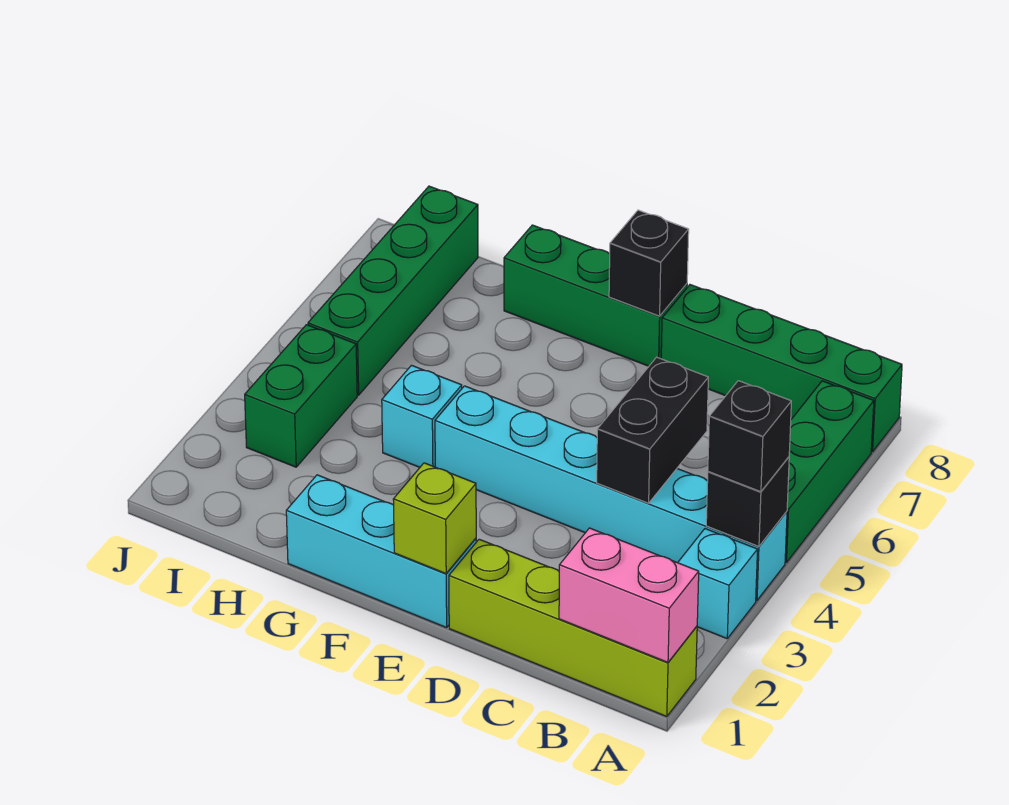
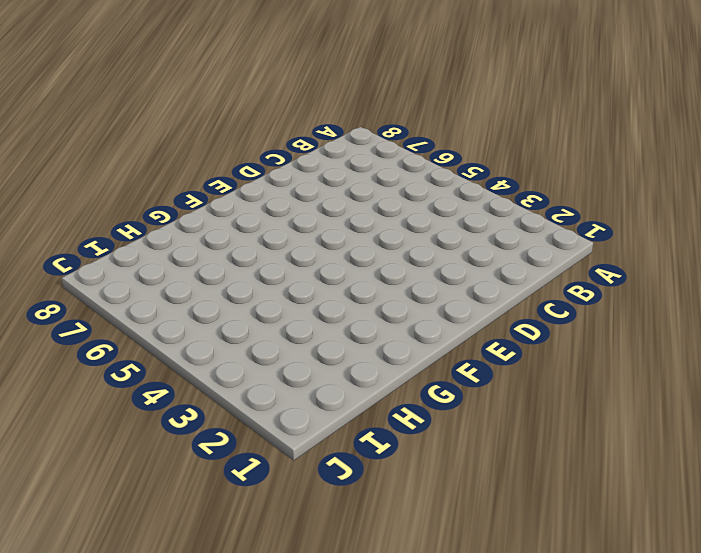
none -> lime brick A1:D1 level 1
none -> cyan brick A3 level 1
none -> cyan brick A4:F4 level 1

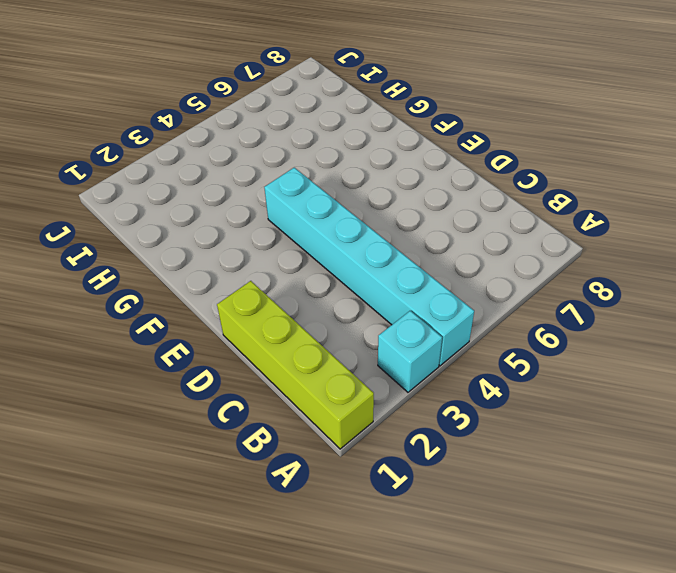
none -> green brick A5:A7 level 1
none -> green brick A8:D8 level 1
none -> cyan brick E1:G1 level 1

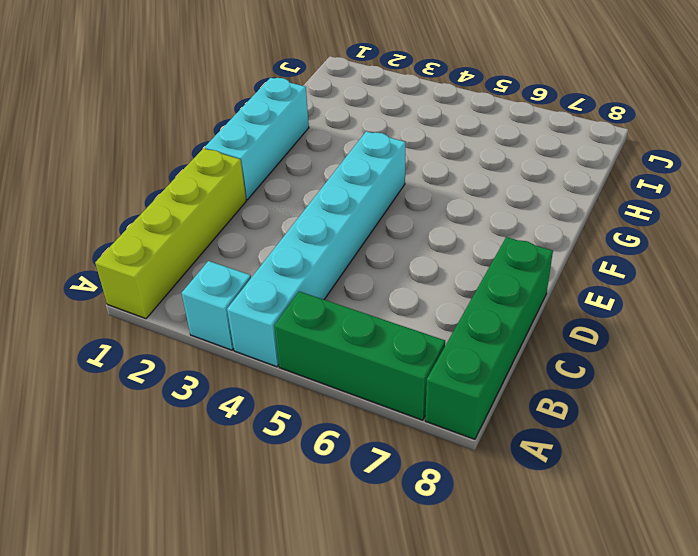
none -> green brick E8:G8 level 1
none -> cyan brick G4 level 1
none -> green brick I3:I4 level 1

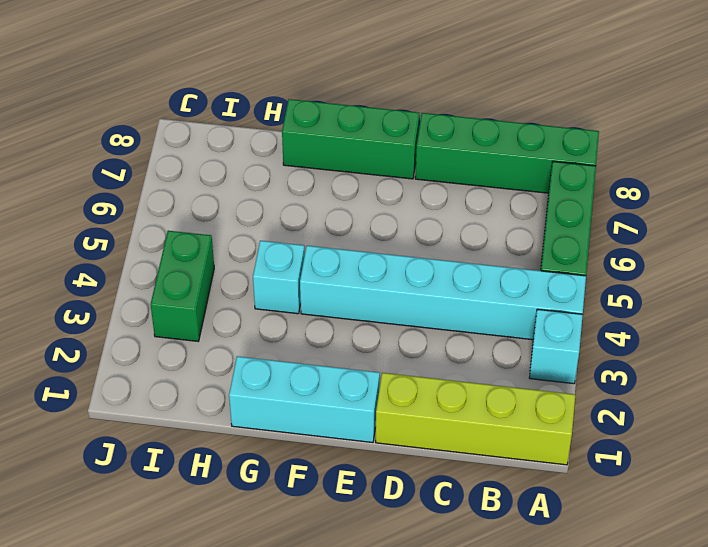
none -> green brick I5:I8 level 1
none -> pink brick A1:B1 level 2
none -> black brick A4 level 2

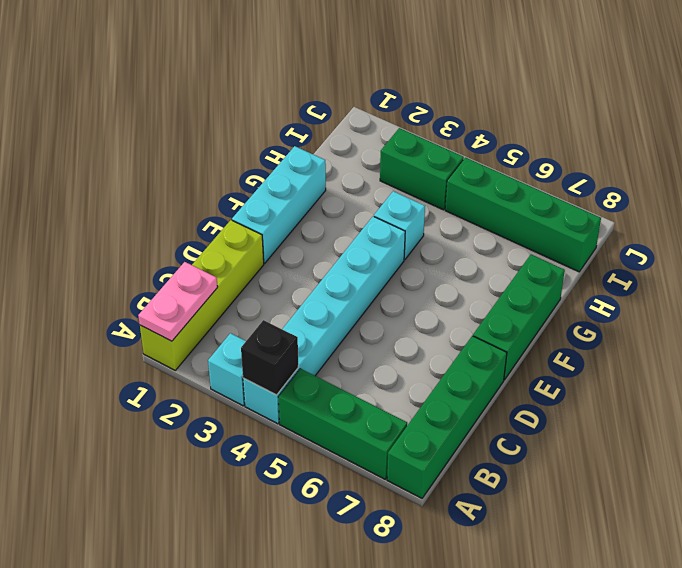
pink plate A1:B1 level 2 -> pink brick A1:B1 level 2
none -> black brick C4:C5 level 2
none -> lime brick E1 level 2
none -> black brick E8 level 2

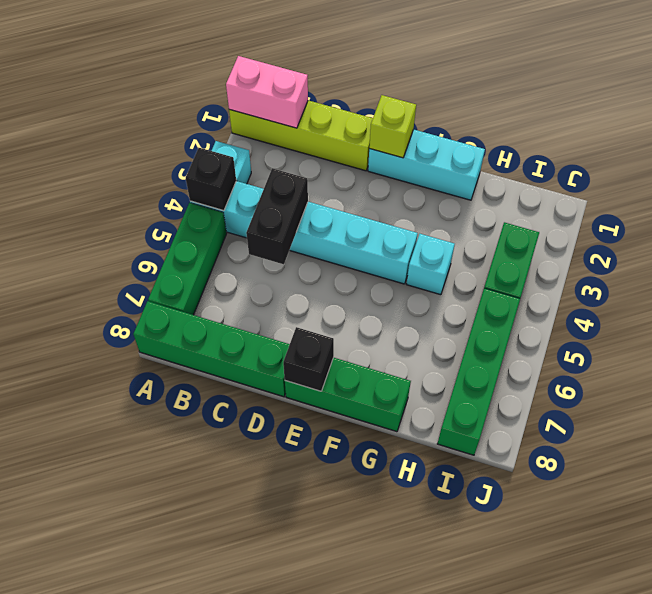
none -> black brick A4 level 3

